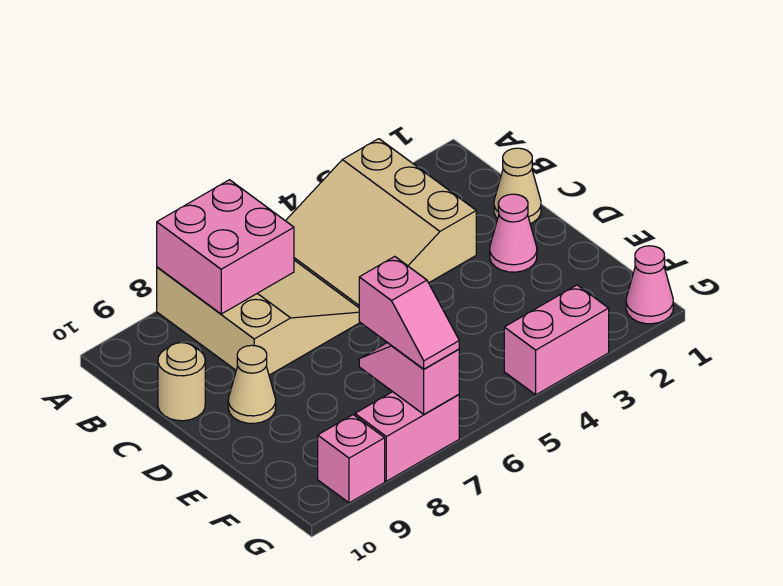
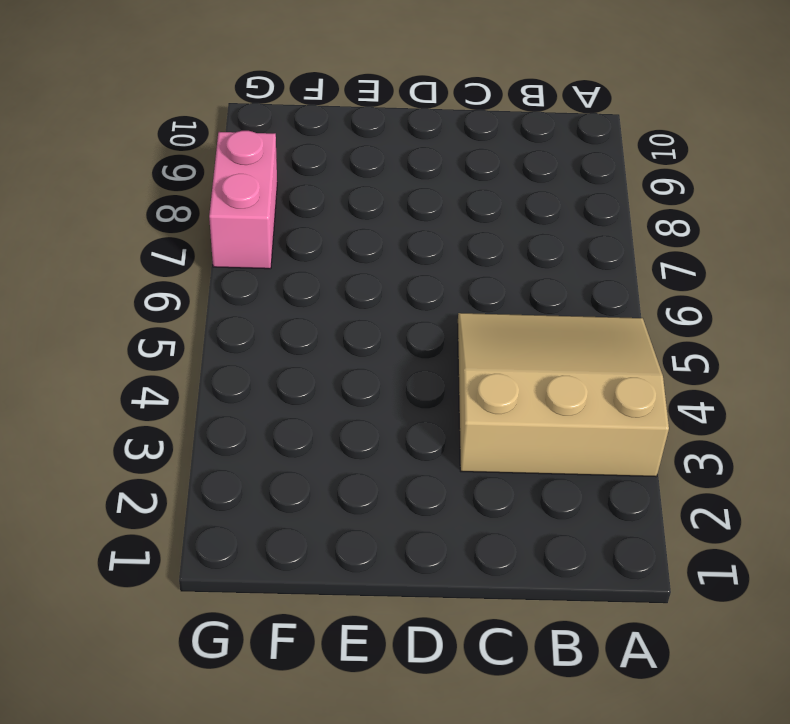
none -> tan slope A6:C8 level 1 top 8
none -> tan cone C1 level 1
none -> tan round brick C10 level 1

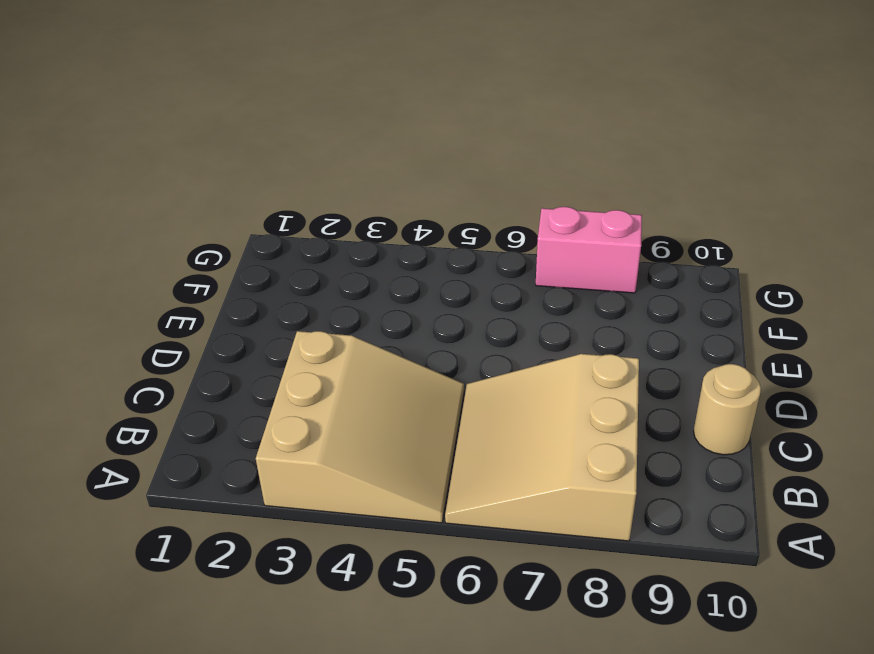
none -> tan cone C1 level 1
none -> pink cone D2 level 1
none -> tan cone D9 level 1

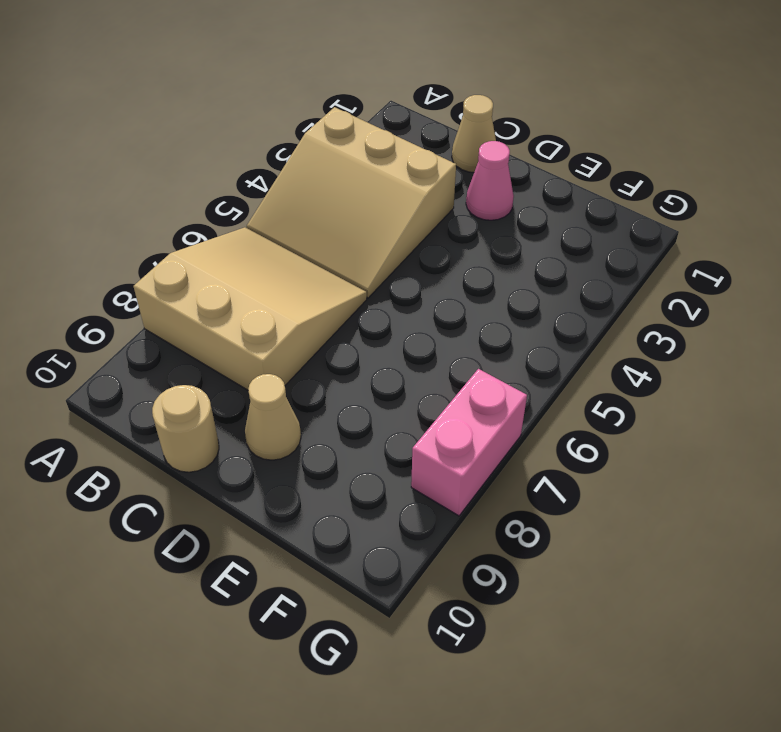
none -> pink cone G1 level 1
none -> pink brick G3:G4 level 1
none -> pink brick G9 level 1

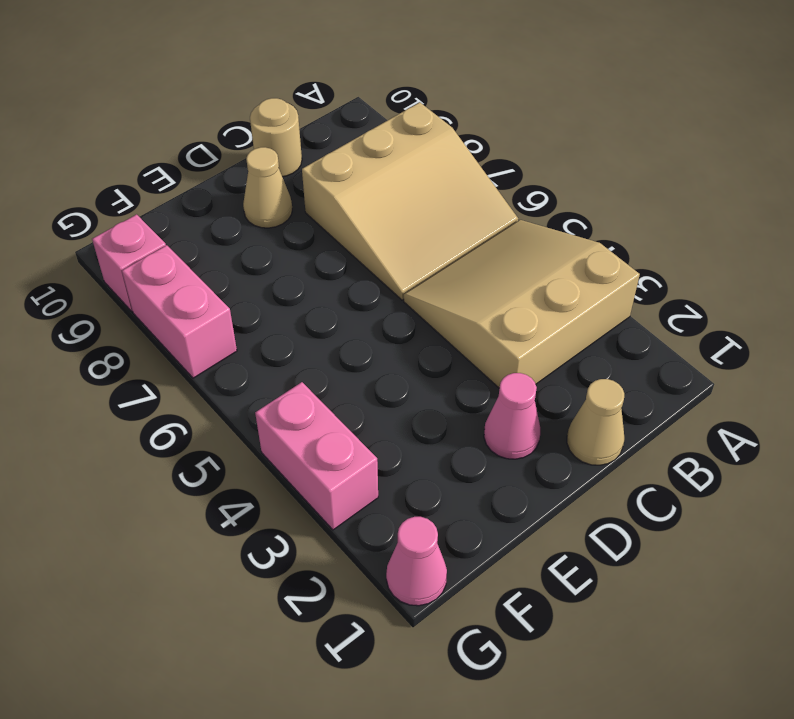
none -> pink brick A7:B8 level 2
none -> pink slope F7:G7 level 2 top G
none -> pink slope F7:G7 level 3 top F

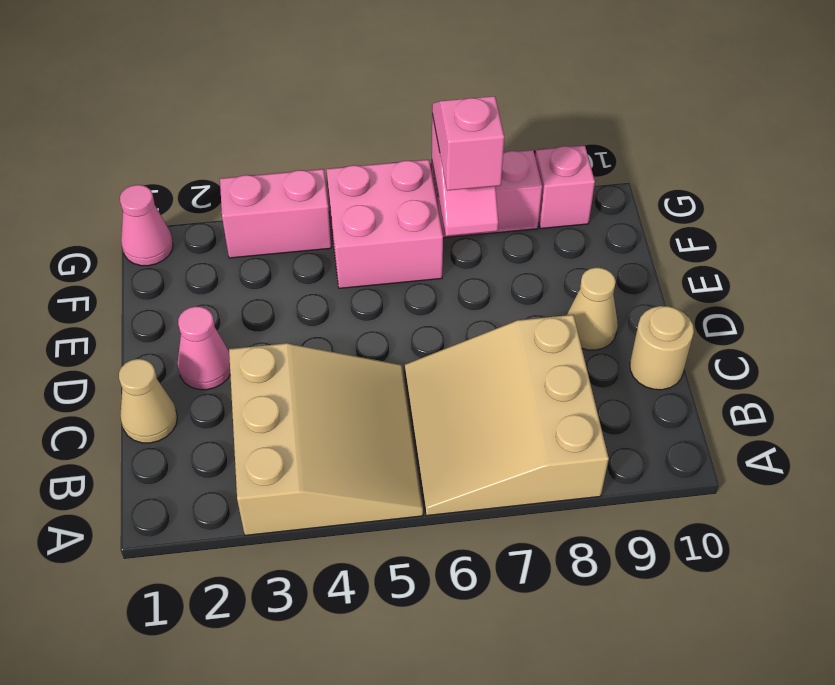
pink brick F5:G6 level 1 -> pink brick A7:B8 level 2

